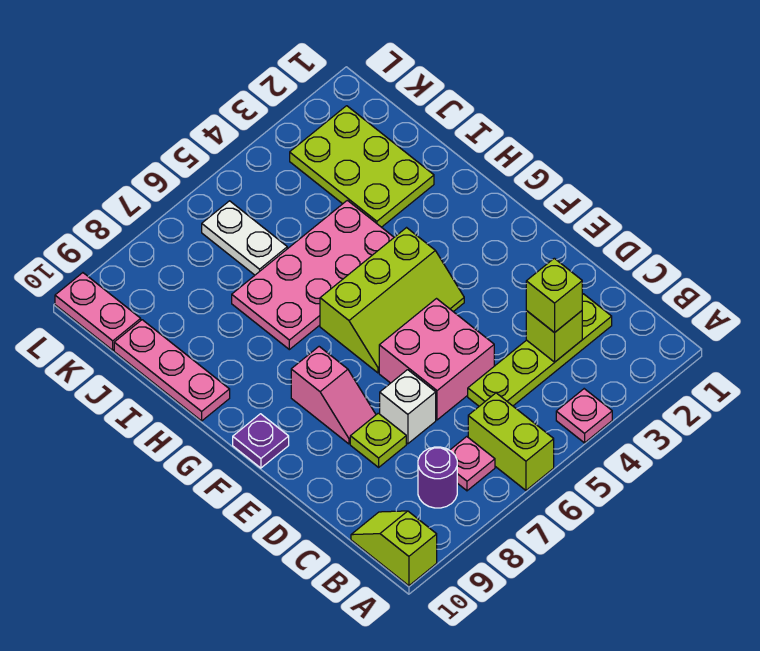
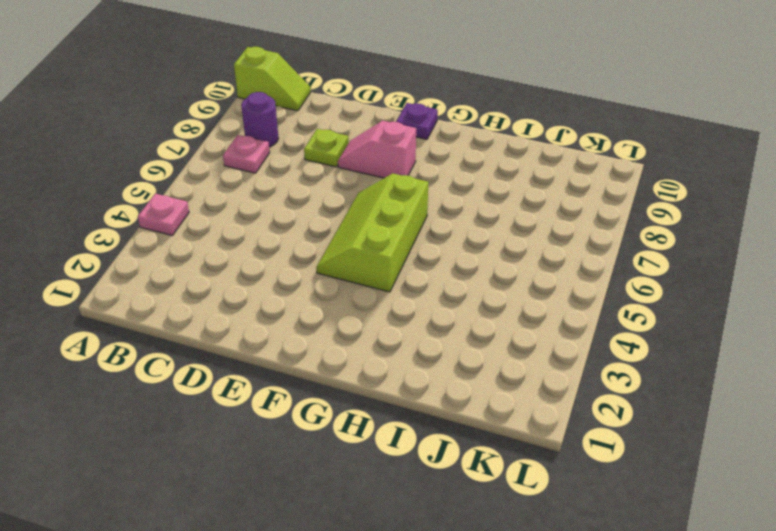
none -> lime brick A6:B6 level 1
none -> lime plate C2:C5 level 1
none -> pink brick D5:E6 level 1

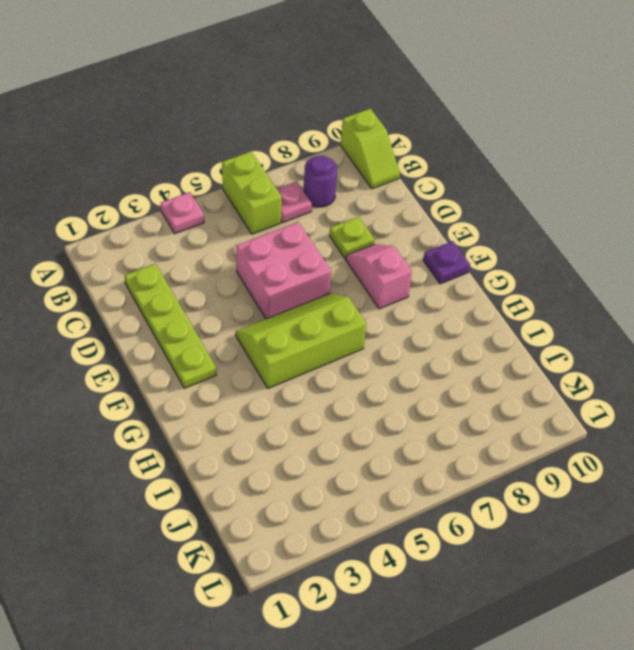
lime plate C2:F2 level 1 -> lime plate C2:C5 level 1
none -> white brick D7 level 1
none -> pink plate H4:I7 level 1
none -> pink plate H10:J10 level 1

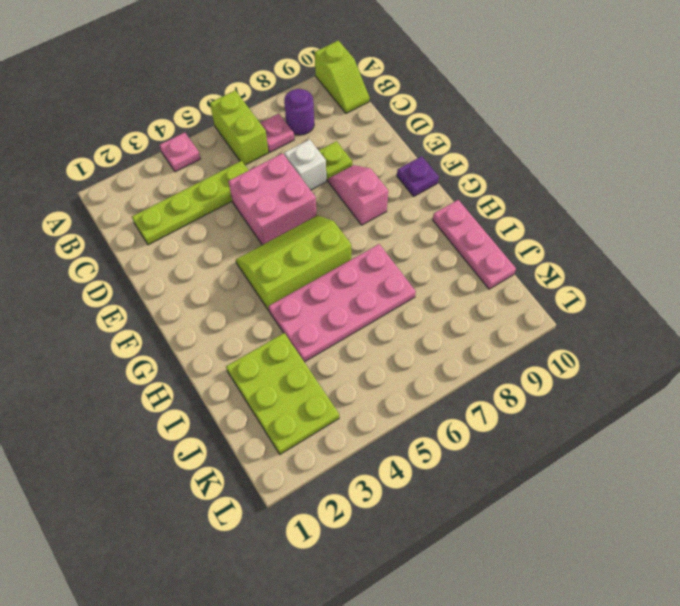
none -> white plate J6:K6 level 1
none -> pink plate K10:L10 level 1
none -> lime brick C3 level 2

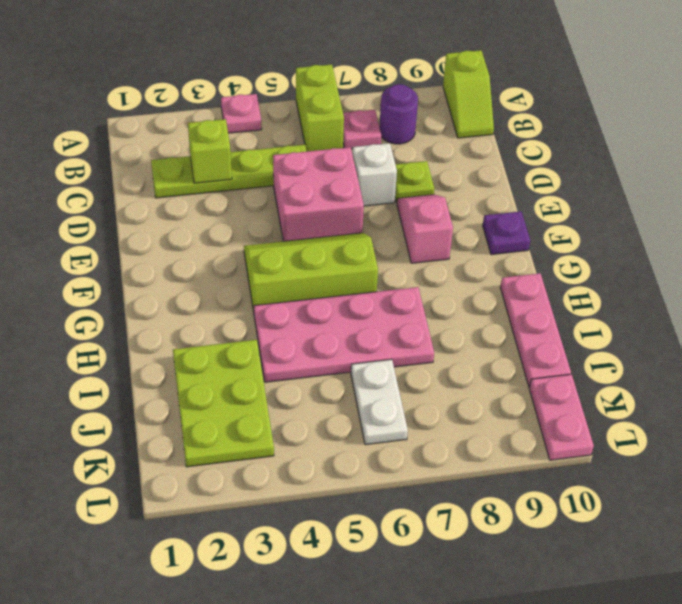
none -> lime brick C3 level 3

